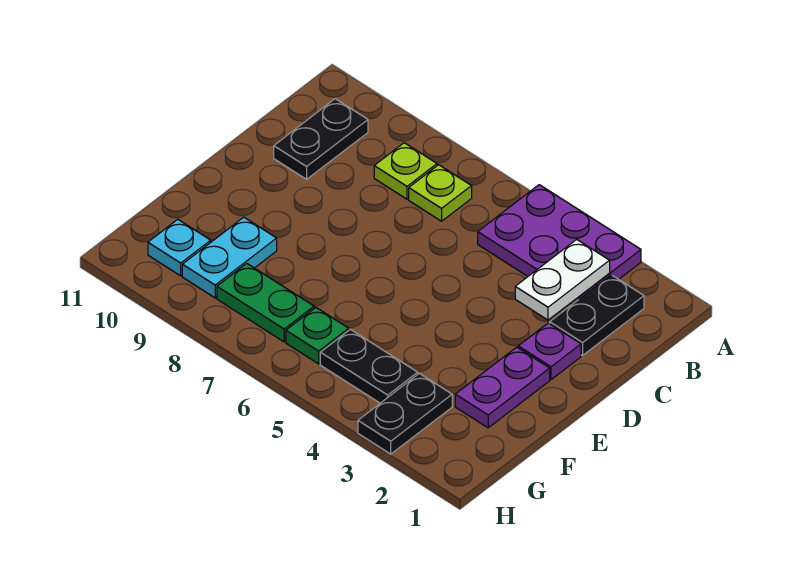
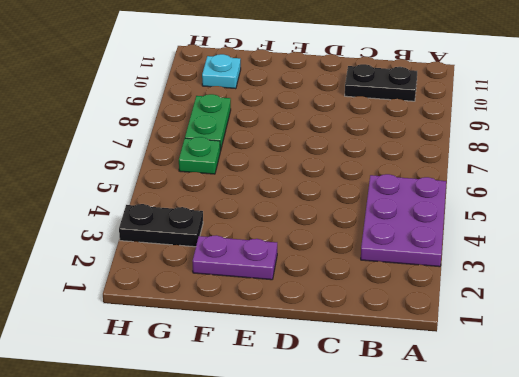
none -> black plate B2:C2 level 1
none -> lime plate B7 level 1
none -> lime plate B8 level 1

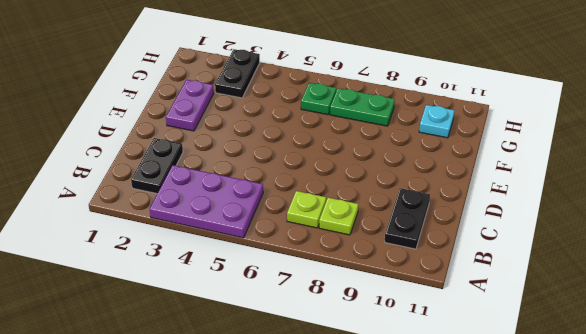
none -> purple plate D2 level 1
none -> cyan plate F9:G9 level 1
none -> black plate G4:G5 level 1

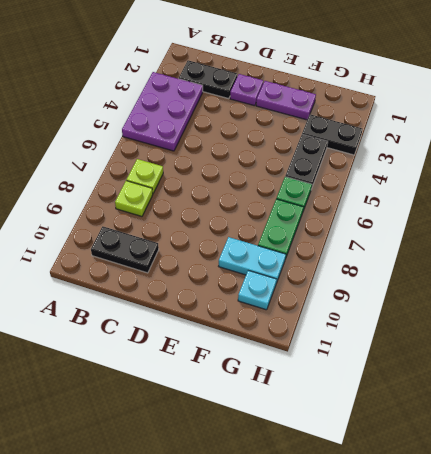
none -> white plate B3:C3 level 2

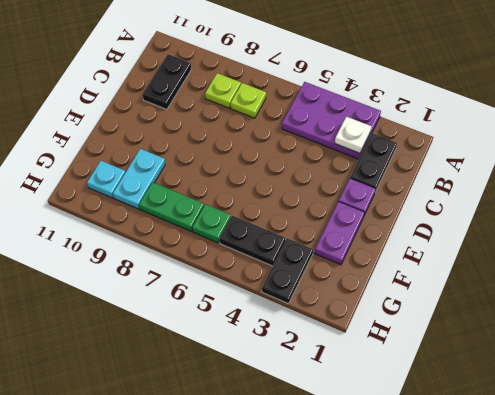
white plate B3 level 2 -> white plate B3:C3 level 2

